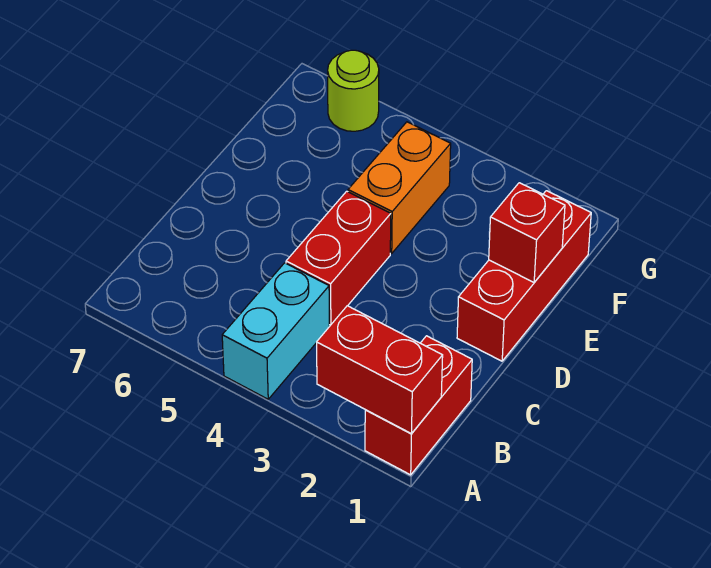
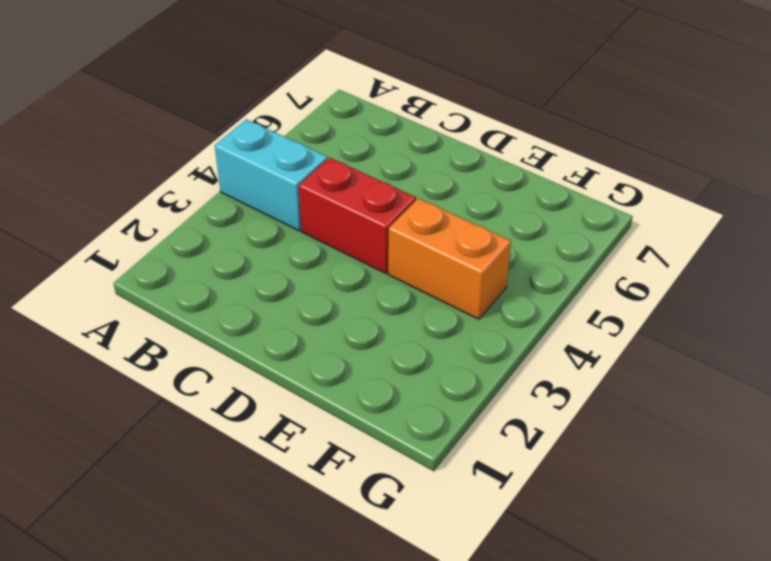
none -> red brick A1:B1 level 1
none -> red brick D1:F1 level 1

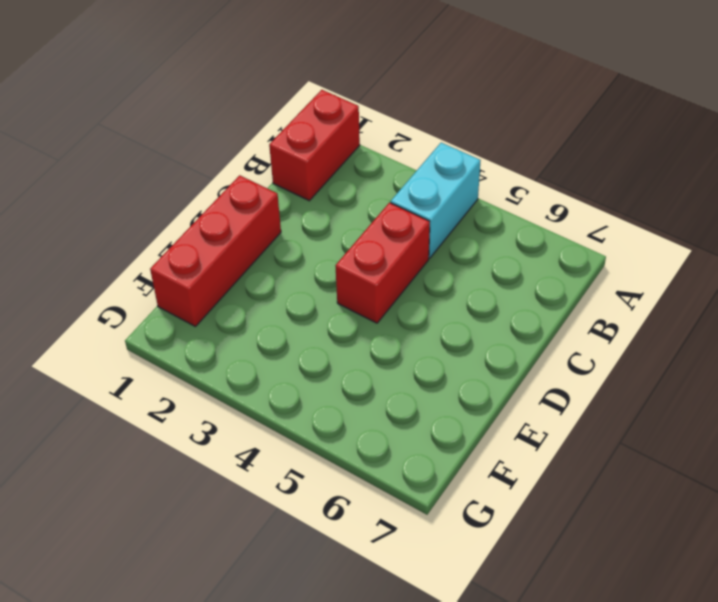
none -> orange brick E4:F4 level 1
none -> lime round brick G6 level 1

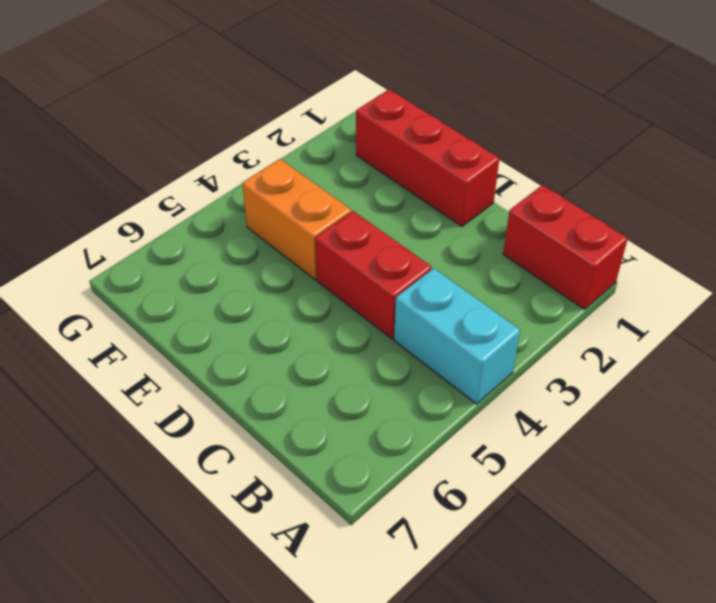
none -> lime round brick G6 level 1
none -> red brick A1:A2 level 2

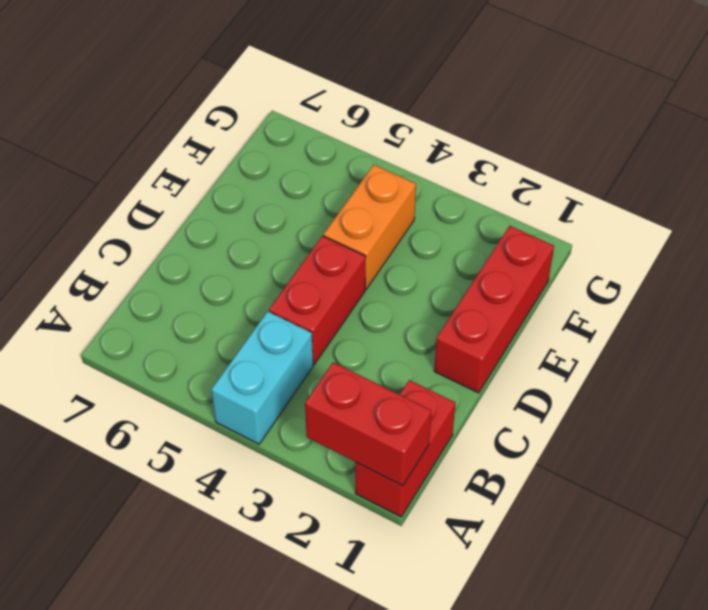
none -> lime round brick G6 level 1
none -> red brick E1 level 2

